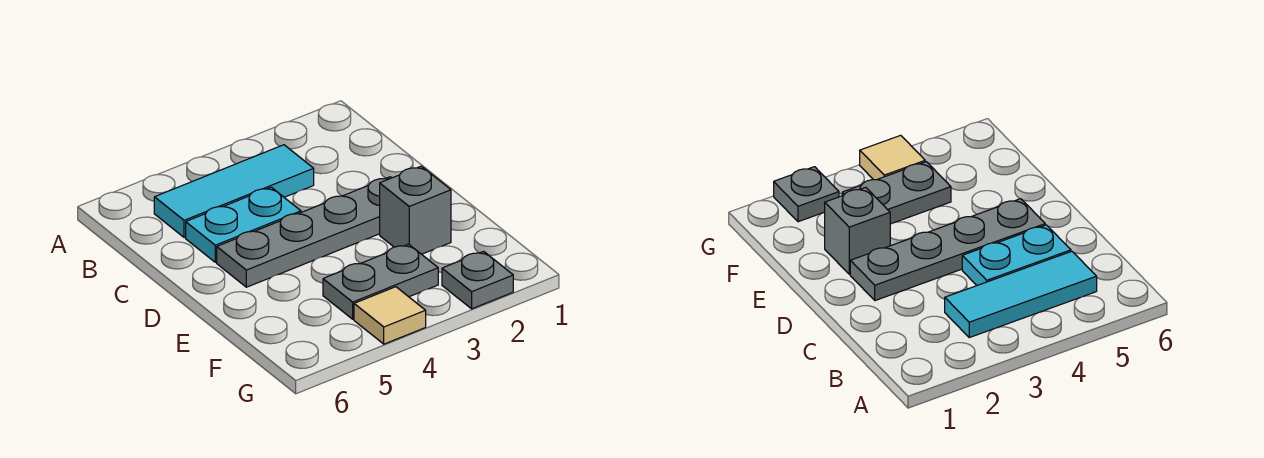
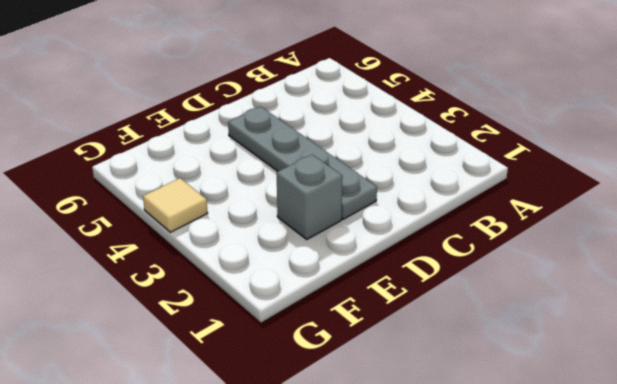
none -> cyan tile B3:B5 level 1
none -> cyan plate C4:C5 level 1

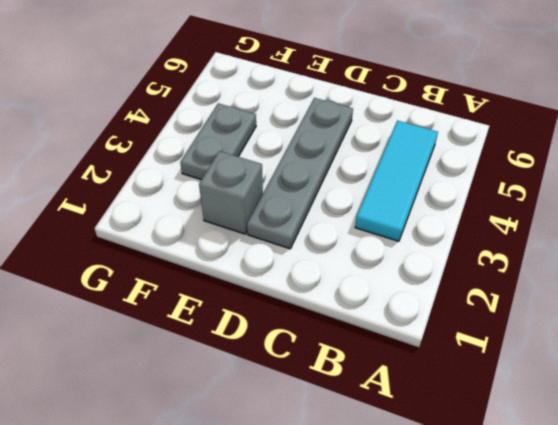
none -> cyan plate C4:C5 level 1
none -> grey plate G2 level 1

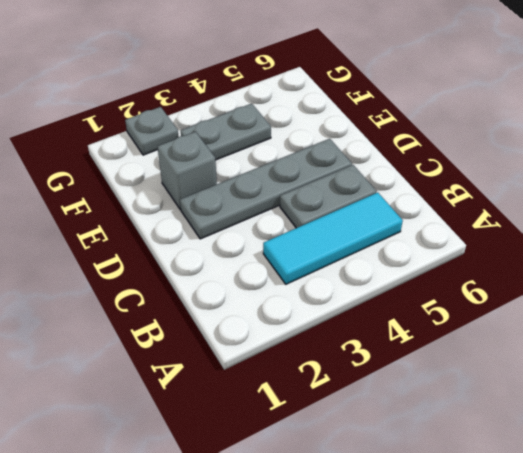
grey plate C4:C5 level 1 -> cyan plate C4:C5 level 1
none -> tan tile G4 level 1

